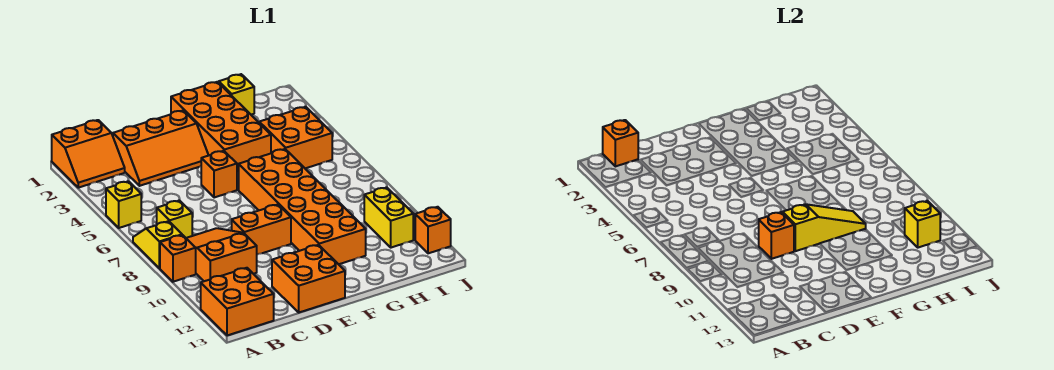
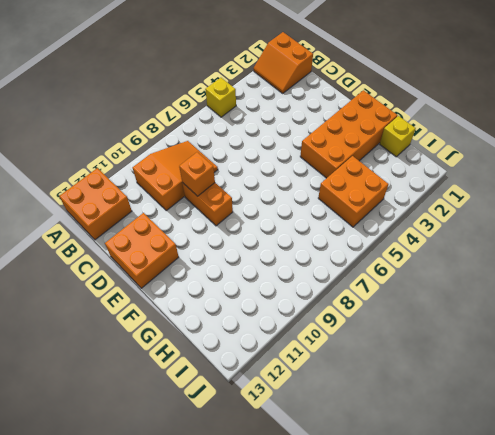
none -> yellow slope A7:A8 level 1 top 8
none -> orange brick A9 level 1
none -> yellow brick B7 level 1

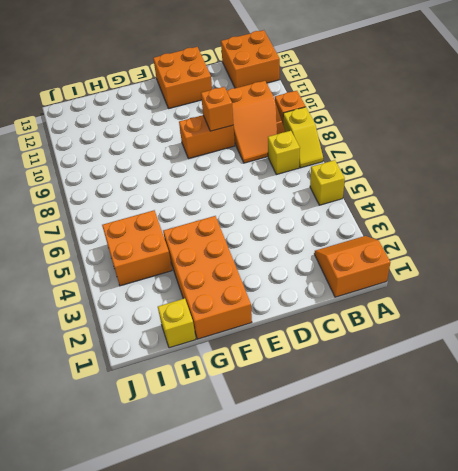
none -> orange slope C2:E3 level 1 top 2
none -> orange brick E5 level 1
none -> orange brick F6:G11 level 1

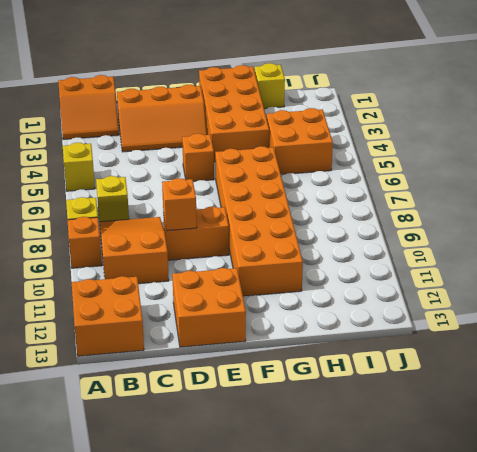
none -> yellow brick I10:I11 level 1
none -> orange brick J12 level 1
none -> orange brick B1 level 2

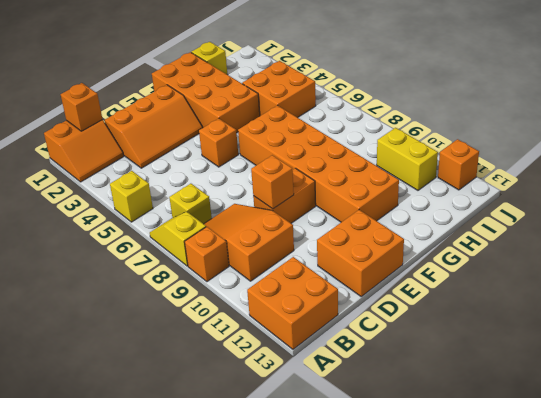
none -> yellow slope E9:G9 level 2 top E
none -> yellow brick I11 level 2

